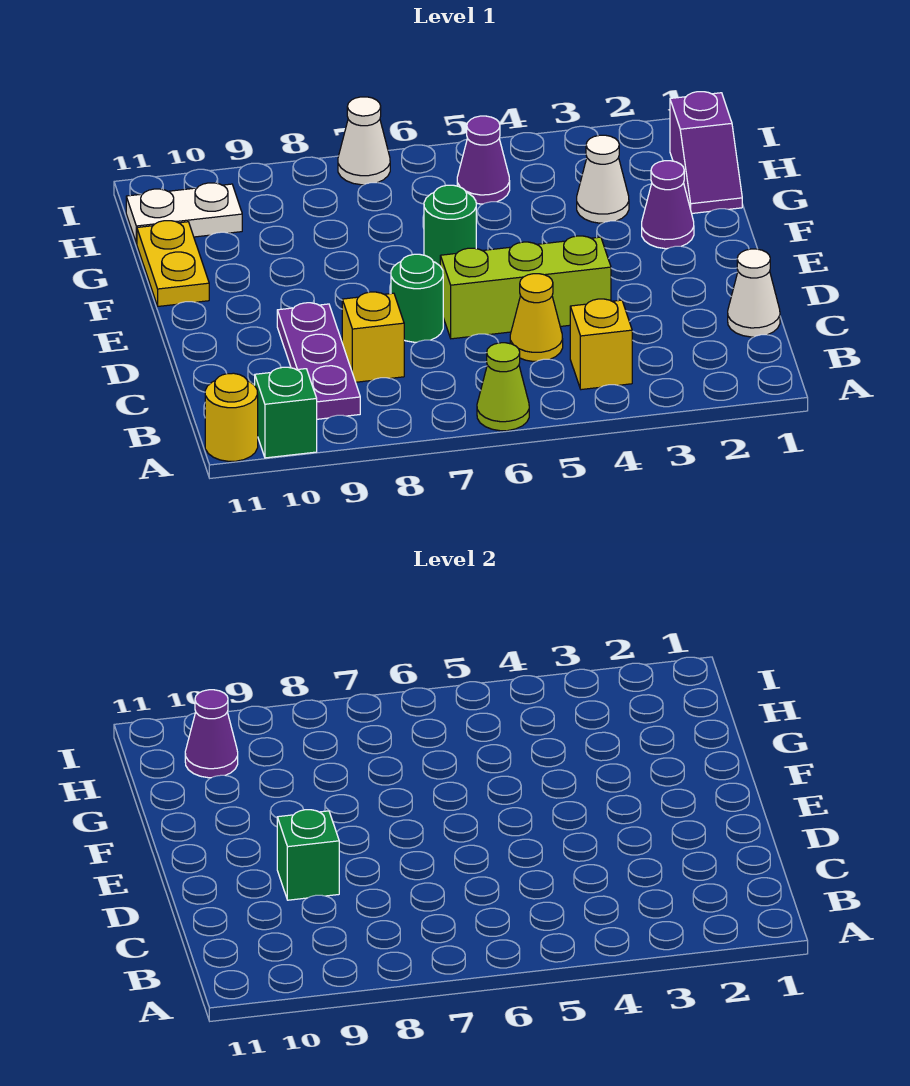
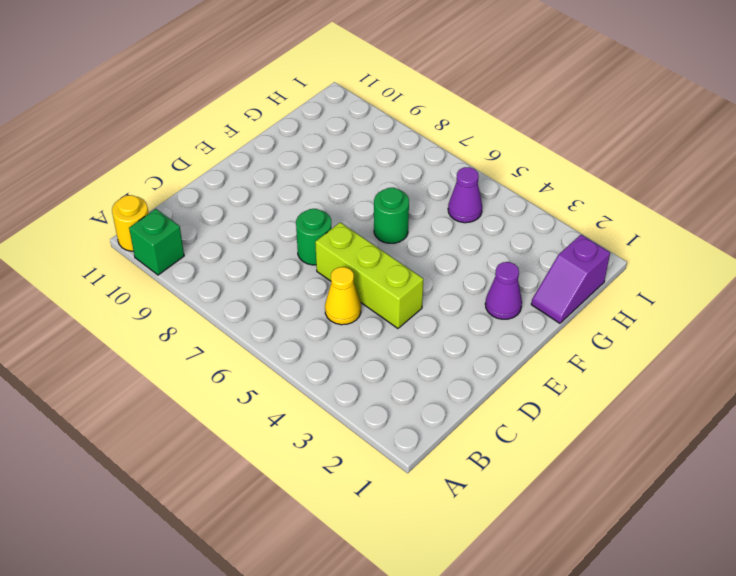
none -> lime cone A6 level 1
none -> yellow brick B4 level 1
none -> purple plate B9:D9 level 1

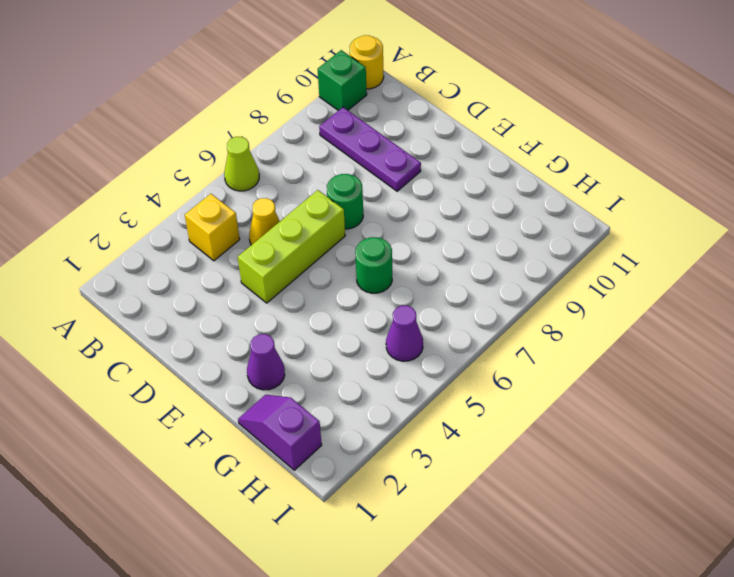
none -> white cone C1 level 1
none -> yellow brick C8 level 1
none -> yellow plate F11:G11 level 1

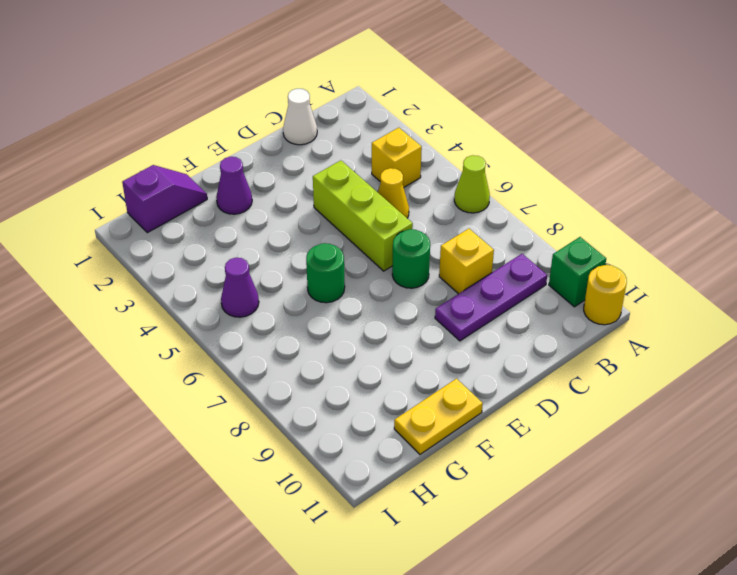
none -> white cone G3 level 1
none -> white plate H10:H11 level 1
none -> white cone I7 level 1

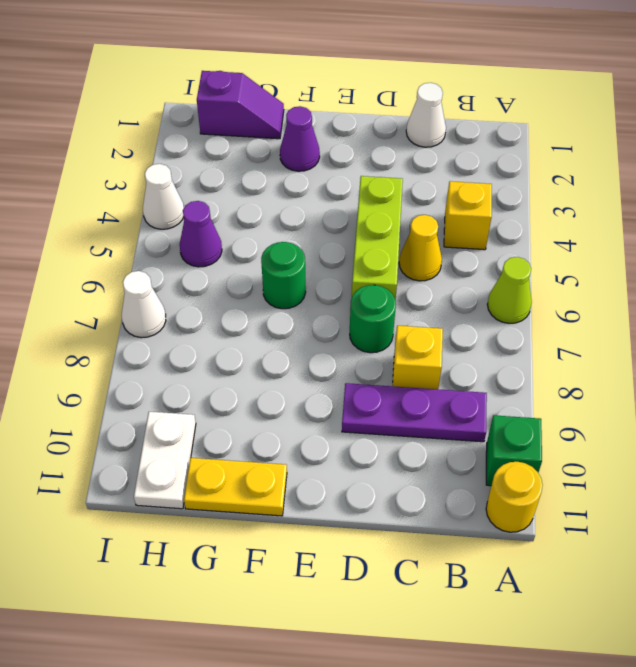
white cone I4 level 1 -> white cone G3 level 1
none -> green brick D9 level 2
none -> purple cone H10 level 2

